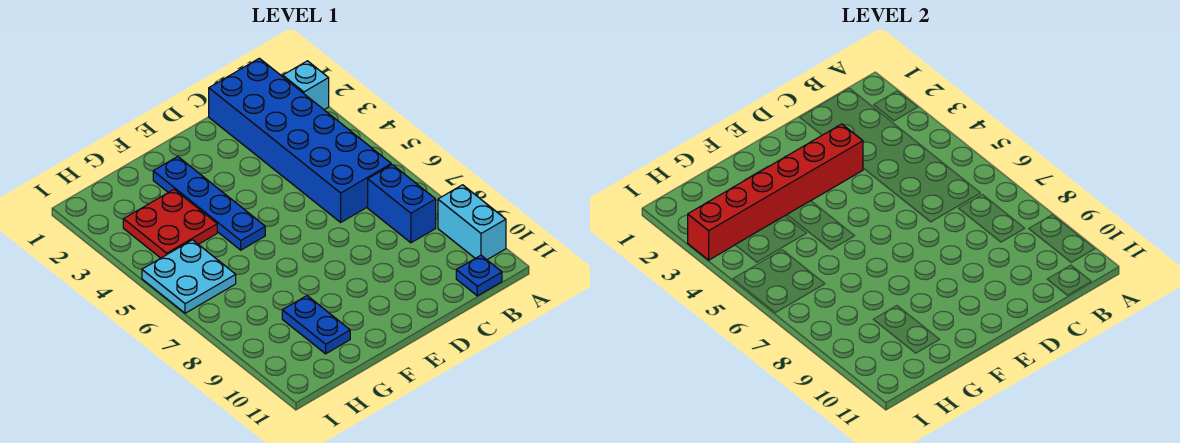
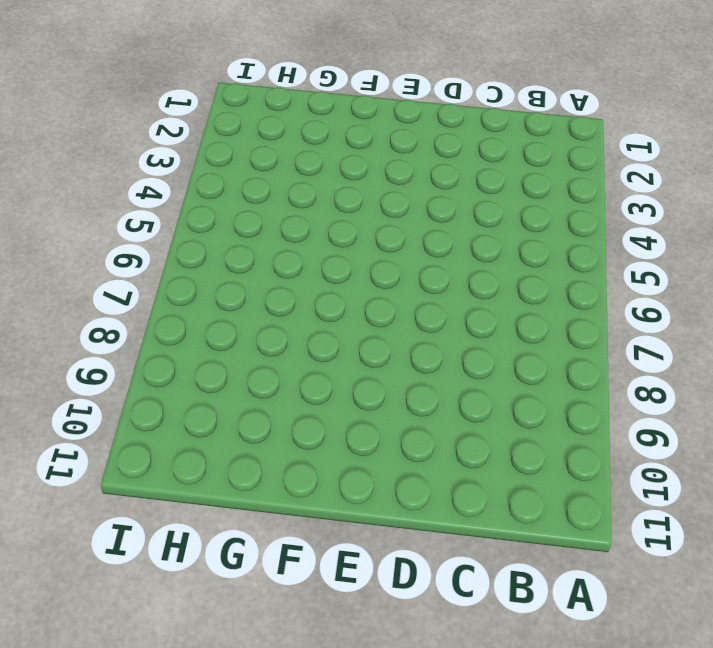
none -> cyan brick A2 level 1
none -> cyan brick A9:A10 level 1

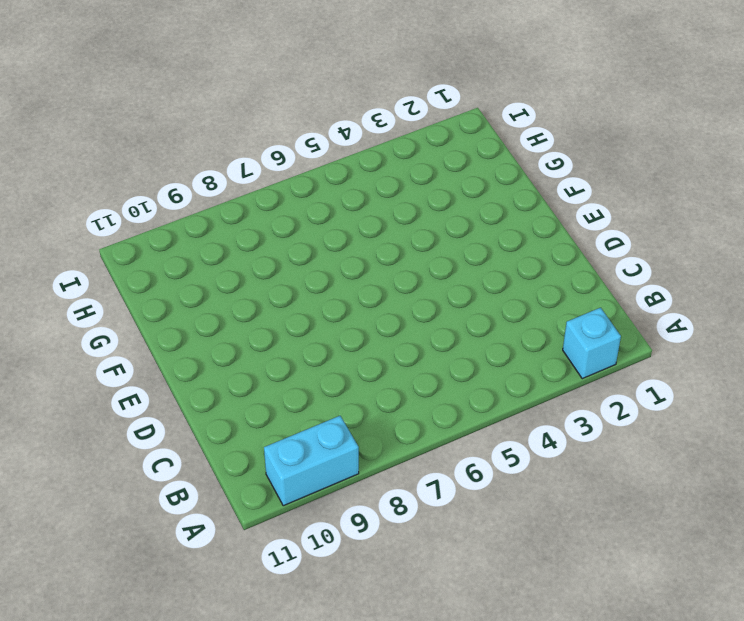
none -> blue brick B1:C6 level 1
none -> blue brick B7:B8 level 1

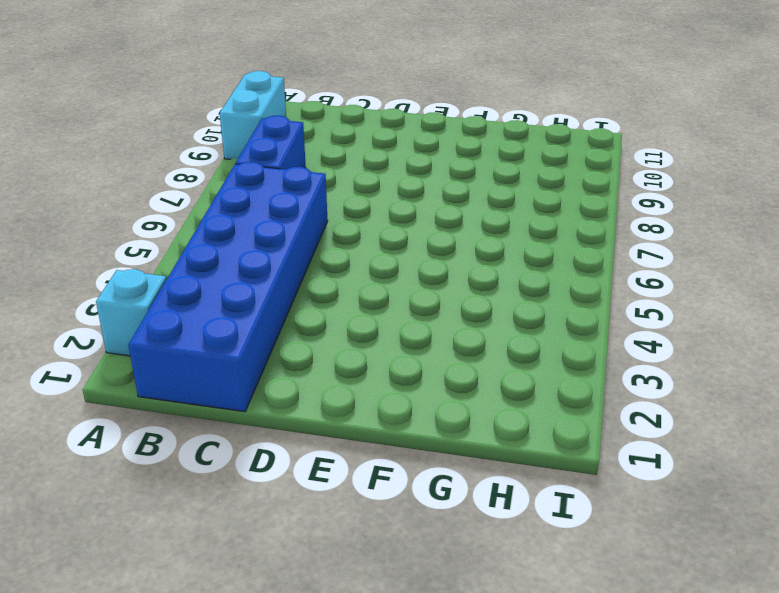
none -> blue plate B11 level 1
none -> blue plate F2:F5 level 1

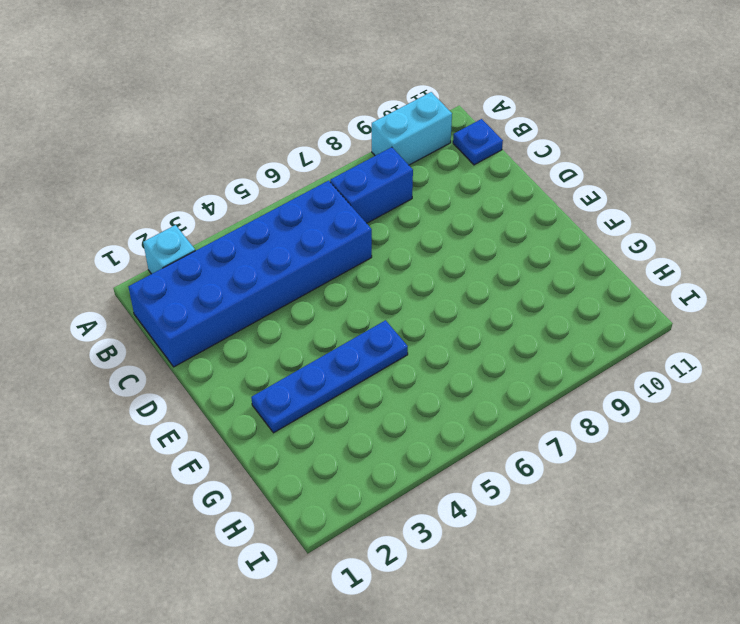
none -> red plate G3:H4 level 1
none -> blue plate G9:G10 level 1

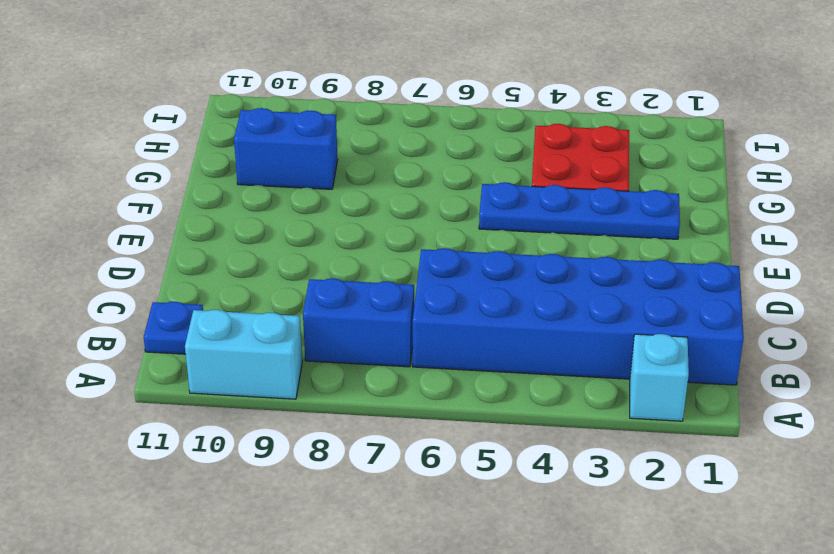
blue brick G9:G10 level 1 -> blue plate G9:G10 level 1
none -> cyan plate H5:I6 level 1
none -> red brick D3:I3 level 2

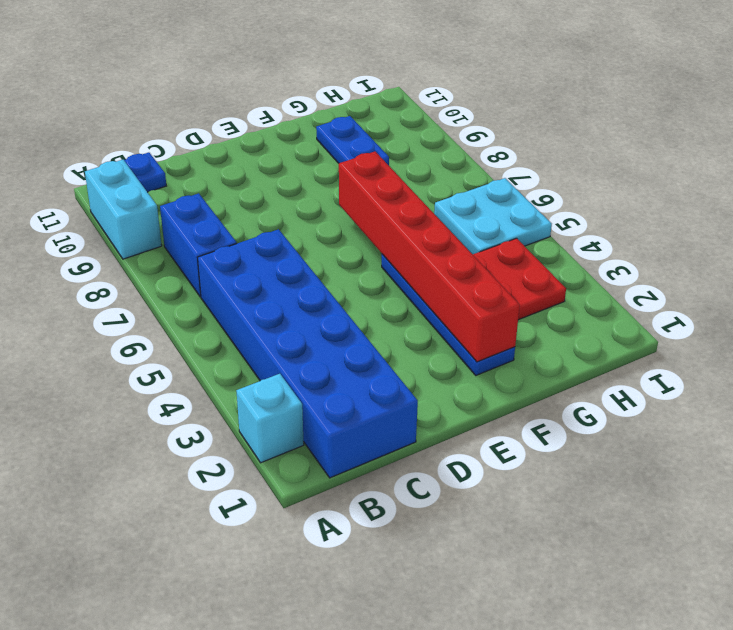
red brick F2:F7 level 2 -> red brick D3:I3 level 2

